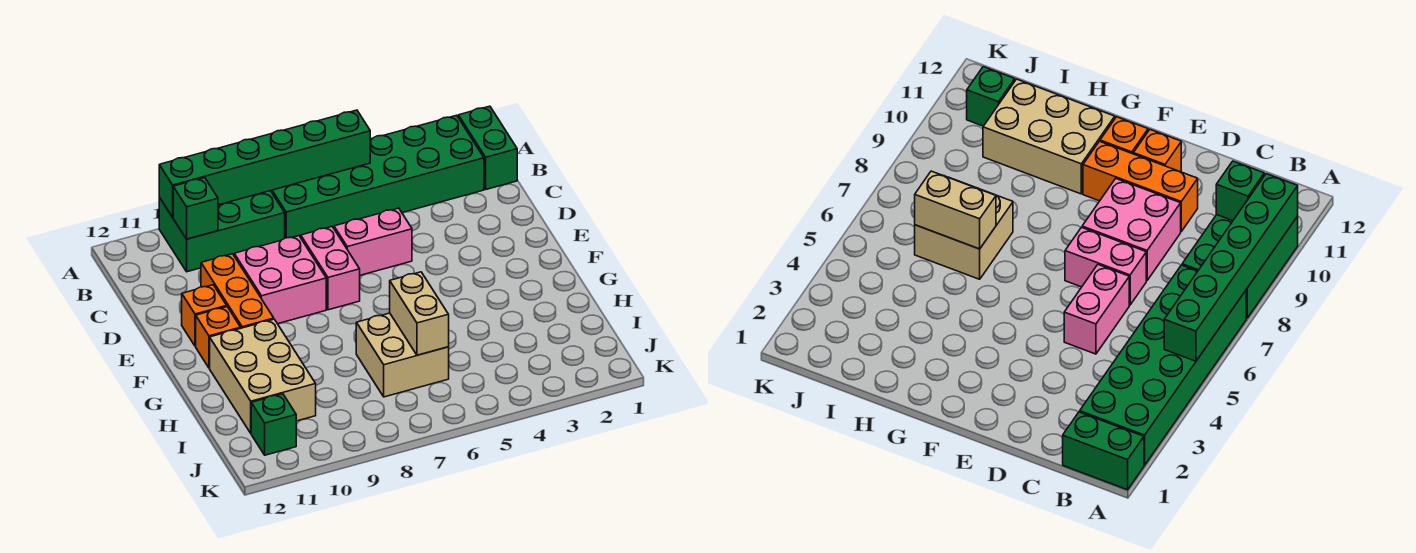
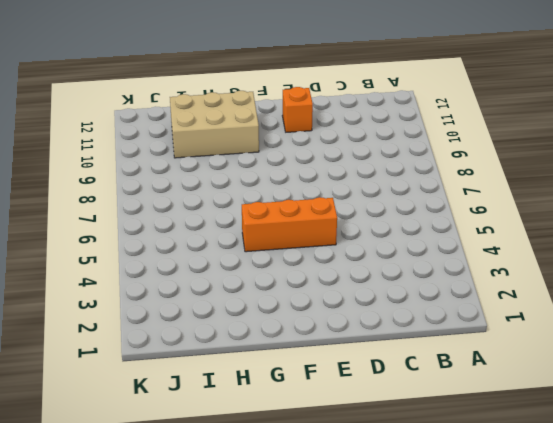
orange brick E5:G5 level 1 -> orange brick D10:F10 level 1
none -> green brick A1:B1 level 1
none -> green brick A2:B7 level 1
none -> green brick A8:B10 level 1

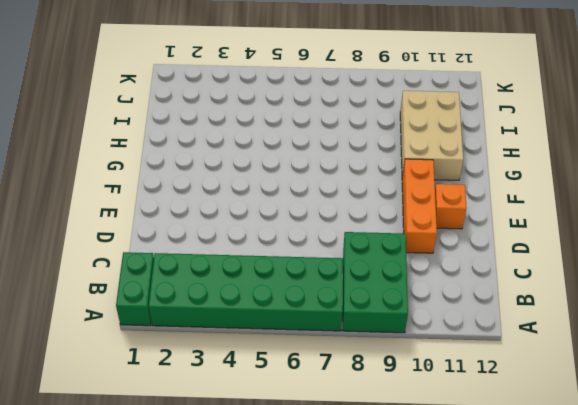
green brick A8:C9 level 1 -> green brick A8:B10 level 1
none -> pink brick D5:D6 level 1
none -> pink brick D7:E7 level 1
none -> pink brick D8:E9 level 1

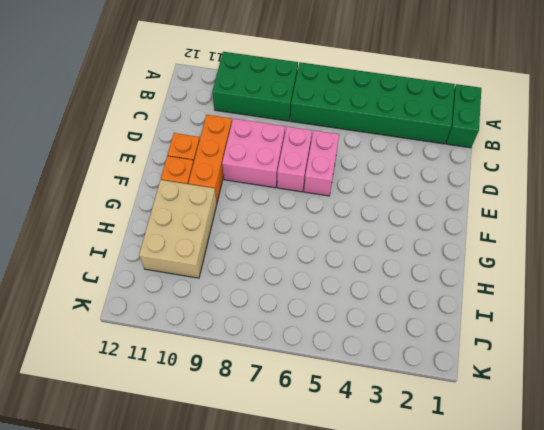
pink brick D6:E6 level 1 -> pink brick D5:D6 level 1
none -> tan brick H6:I7 level 1
none -> green brick J11 level 1
none -> green brick A5:A10 level 2

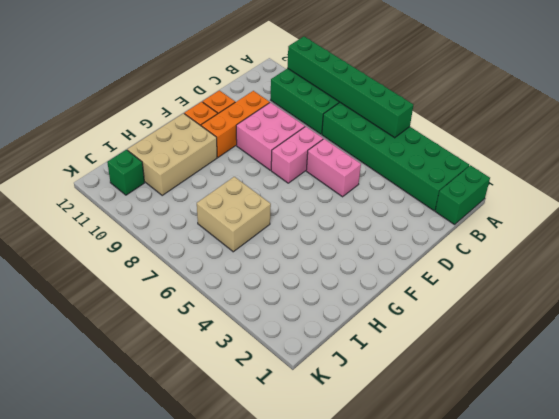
none -> green brick B10 level 2
none -> tan brick H6:I6 level 2

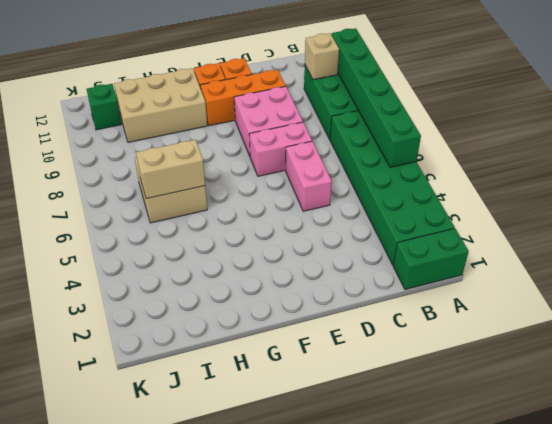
tan brick B10 level 2 -> green brick B10 level 2

